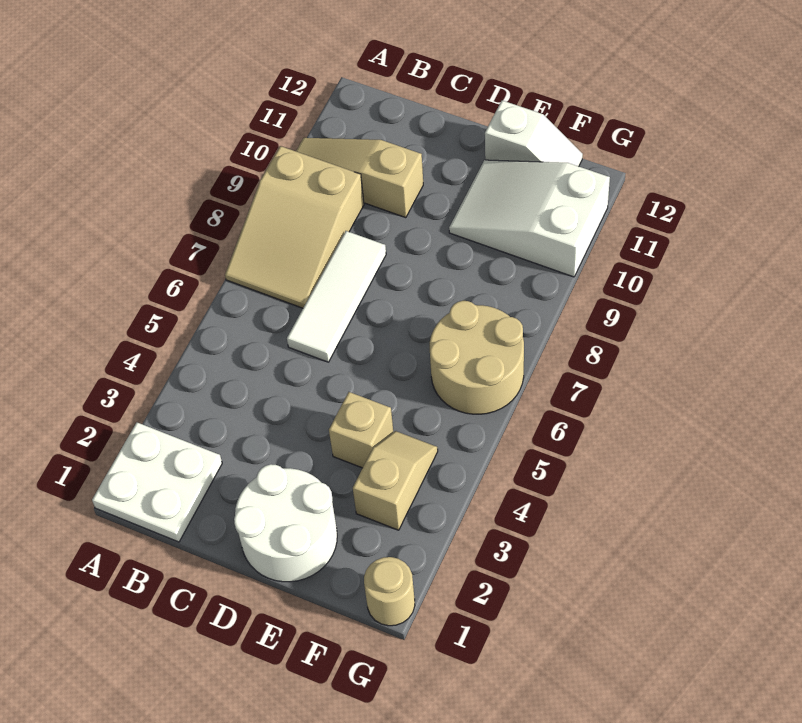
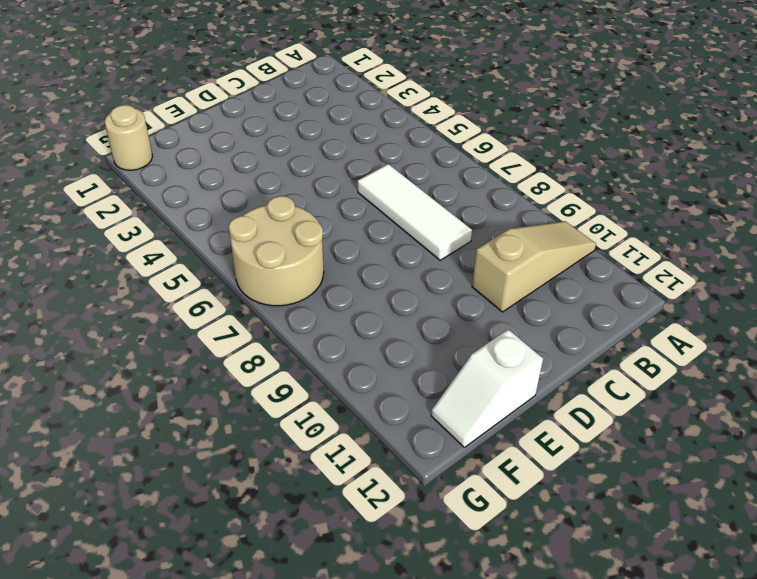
none -> white plate A1:B2 level 1
none -> tan slope A7:B9 level 1 top 9

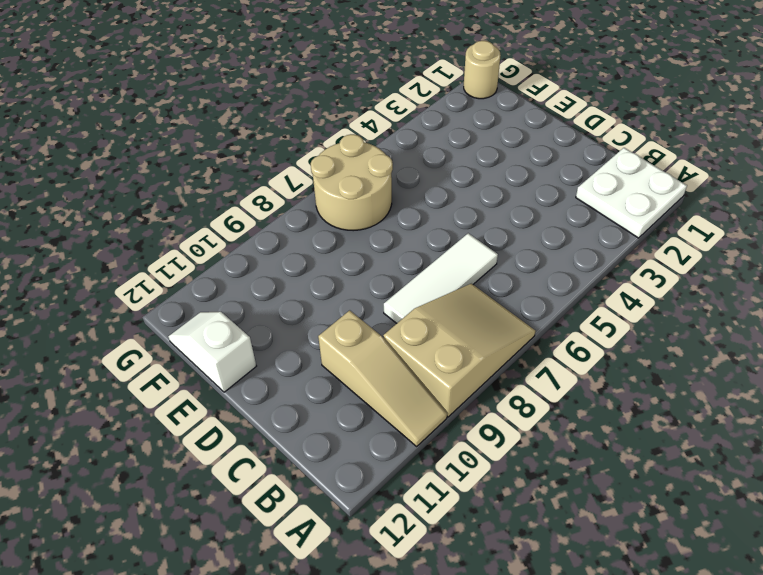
none -> white round brick D1:E2 level 1
none -> tan brick E4 level 1

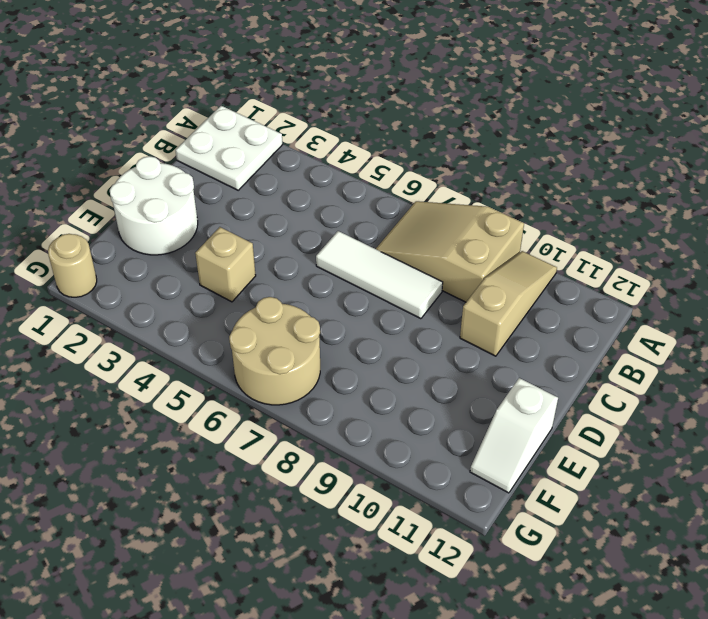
none -> white slope E10:G11 level 1 top G
none -> tan slope F3:F4 level 1 top 3

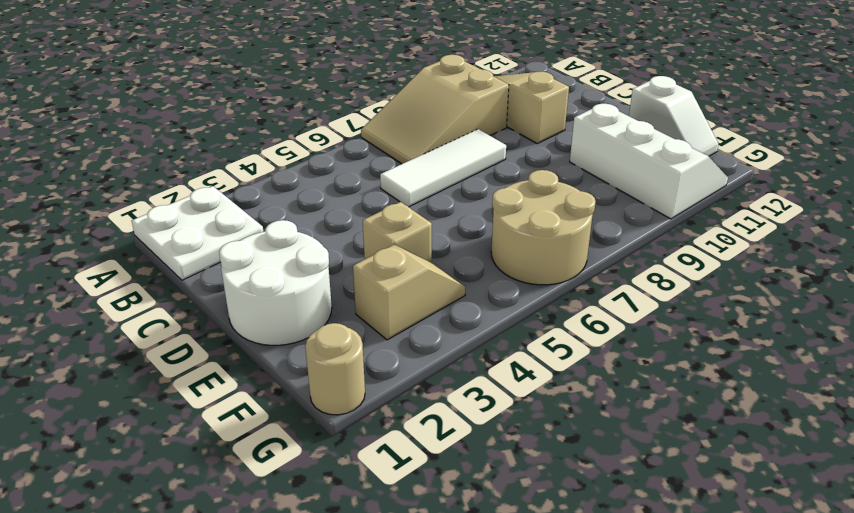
white slope E10:G11 level 1 top 10 -> white slope E10:G11 level 1 top G

